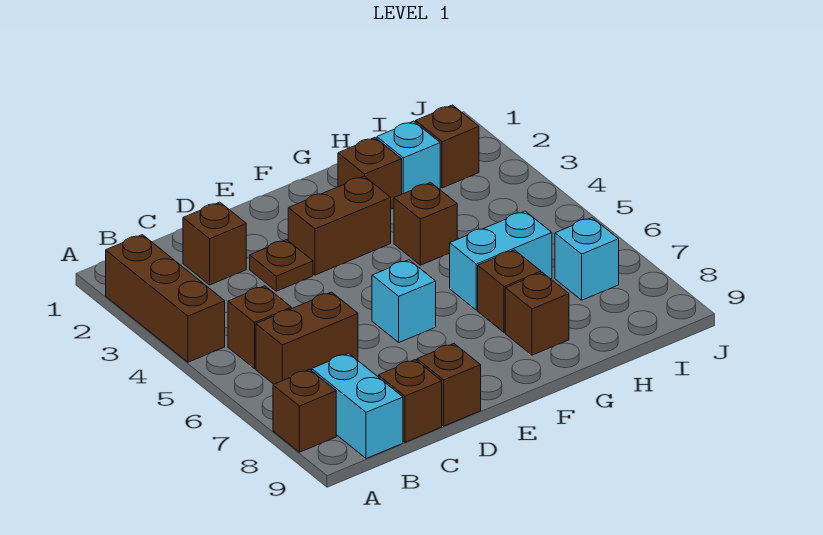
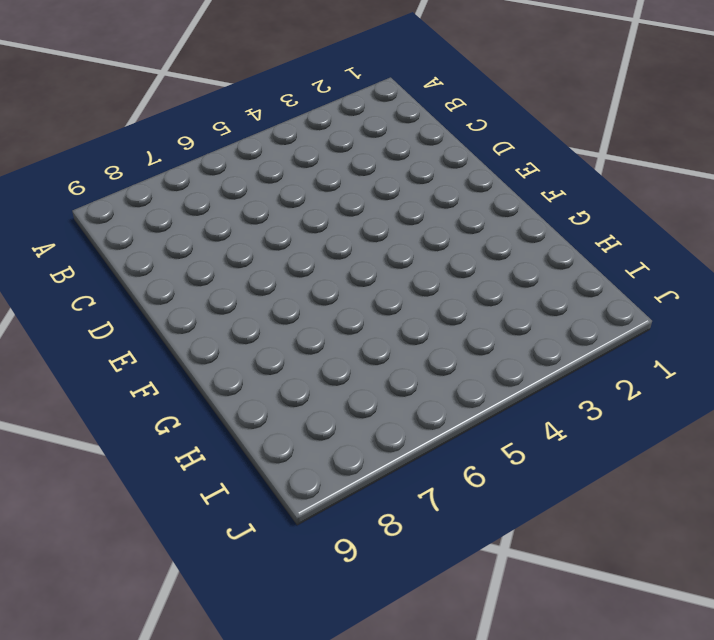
none -> brown brick A2:A4 level 1
none -> brown brick A8 level 1
none -> brown brick B5 level 1

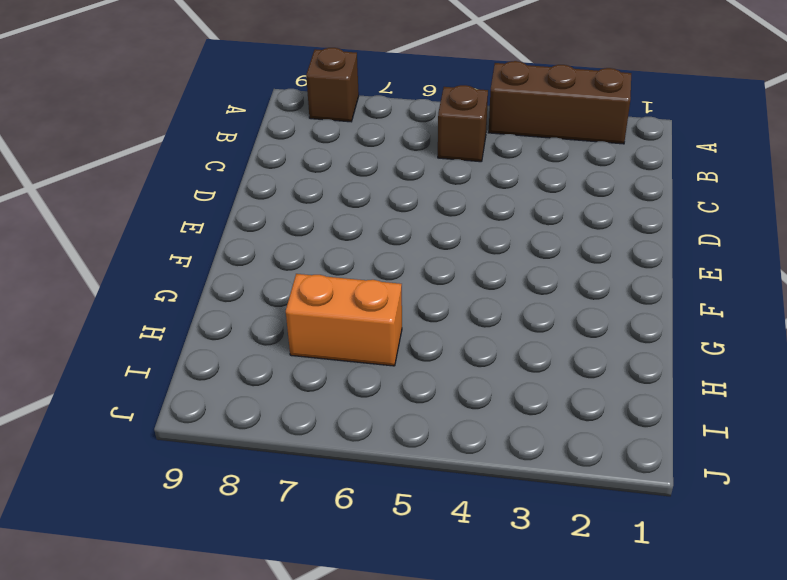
orange brick H6:H7 level 1 -> cyan brick G6:H6 level 1
none -> brown brick B6:C6 level 1
none -> cyan brick B8:B9 level 1
none -> brown brick C2 level 1

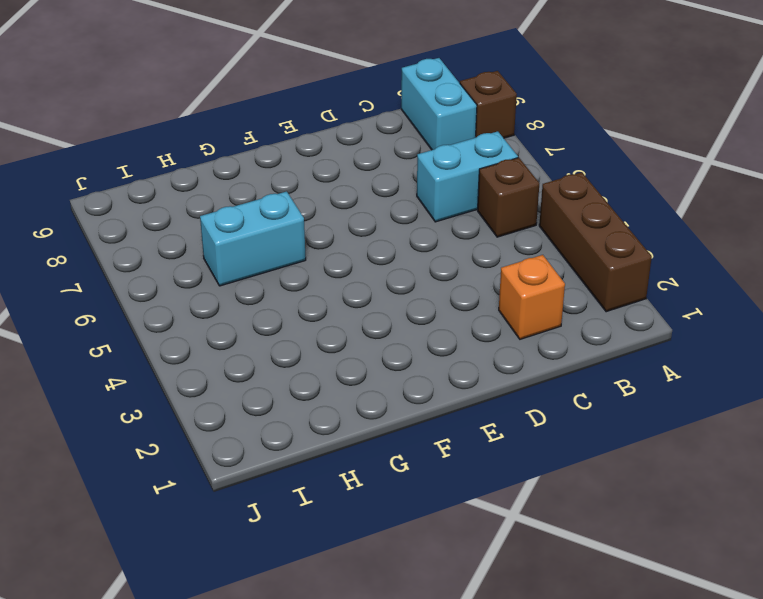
cyan brick B6:C6 level 1 -> brown brick B6:C6 level 1
orange brick C2 level 1 -> brown brick C2 level 1
none -> brown brick C9 level 1
none -> brown plate D3 level 1
none -> brown brick D9 level 1

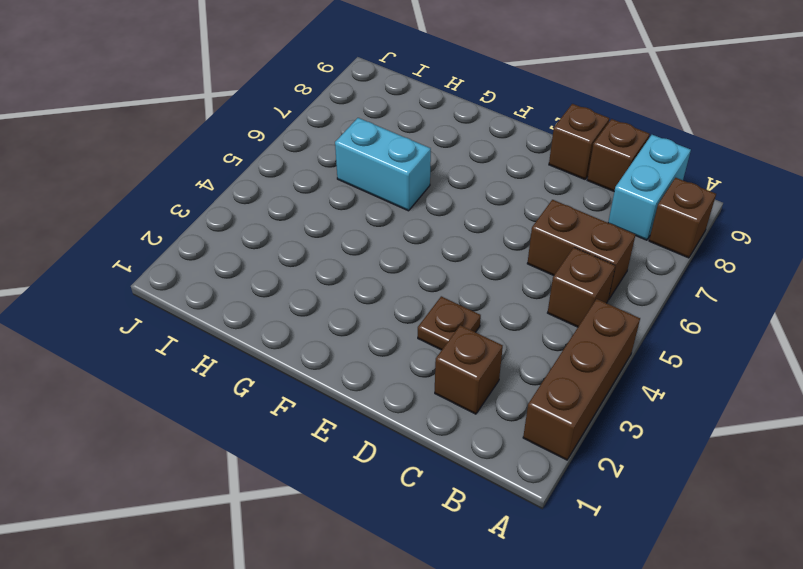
none -> brown brick E3:F3 level 1
none -> cyan brick E6 level 1
none -> brown brick G2 level 1

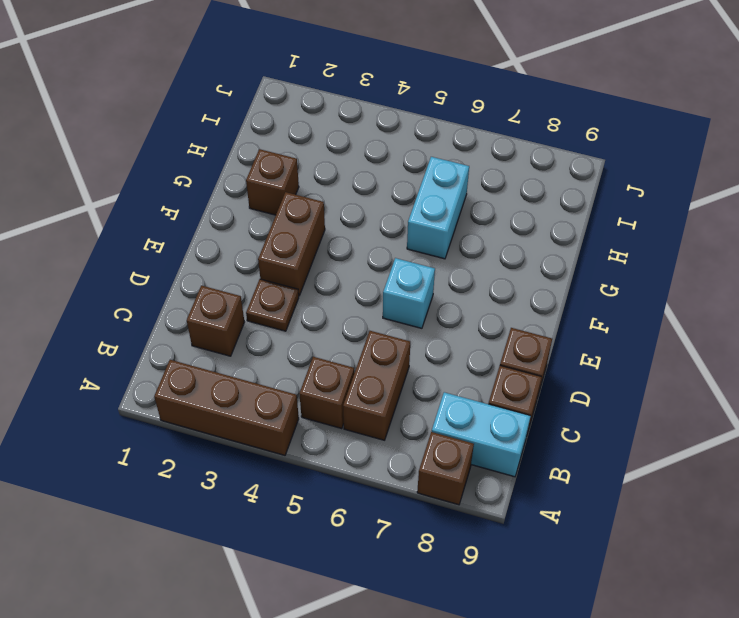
none -> brown brick G4 level 1
none -> brown brick G7 level 1
none -> brown brick G8 level 1

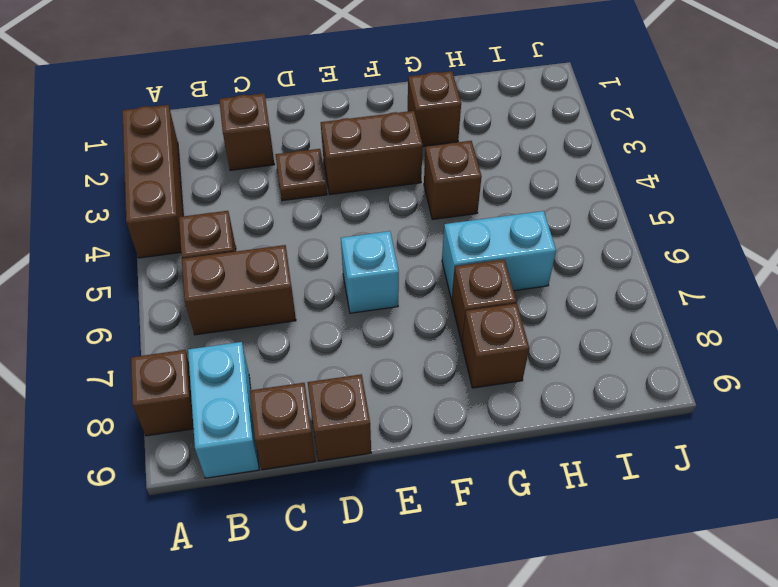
none -> cyan brick H2 level 1
none -> brown brick I2 level 1
none -> cyan brick I7 level 1

